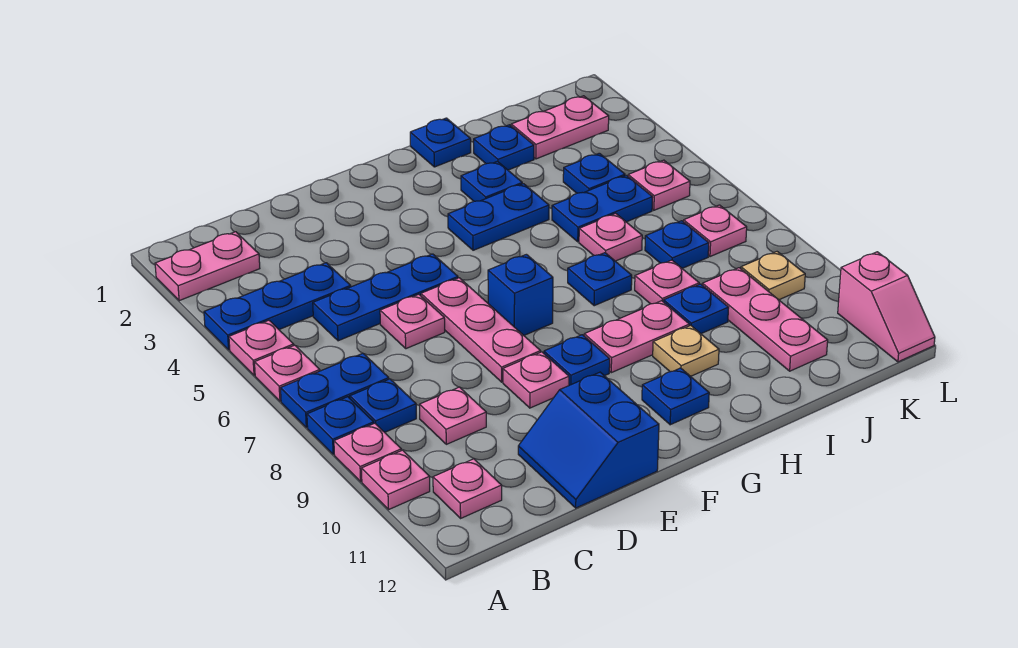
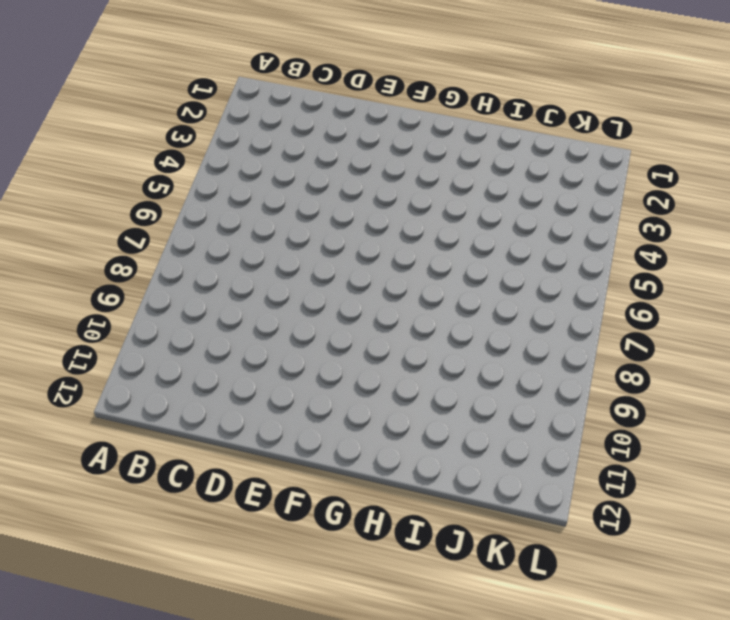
none -> pink plate A2:B2 level 1
none -> blue plate A4:C4 level 1
none -> pink plate A5 level 1
none -> pink plate A6 level 1

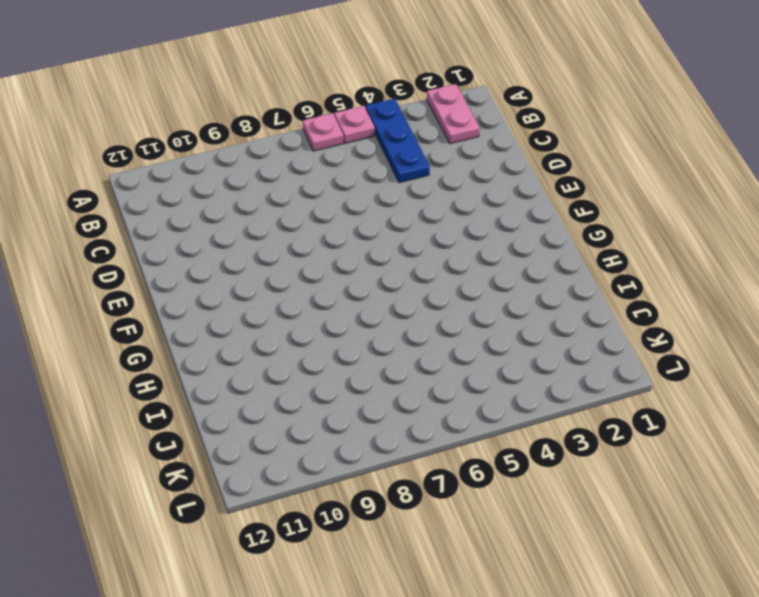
none -> blue plate A7:B7 level 1
none -> blue plate A8 level 1
none -> pink plate A9 level 1
none -> pink plate A10 level 1

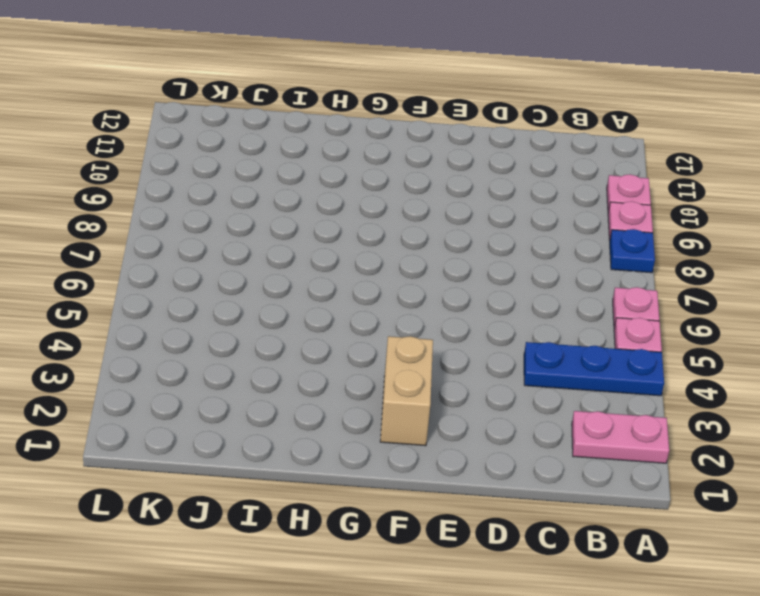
tan brick F2:F3 level 1 -> none
none -> blue plate A7:B7 level 1
none -> blue plate B8 level 1
none -> pink plate B11 level 1
none -> blue plate C5:E5 level 1

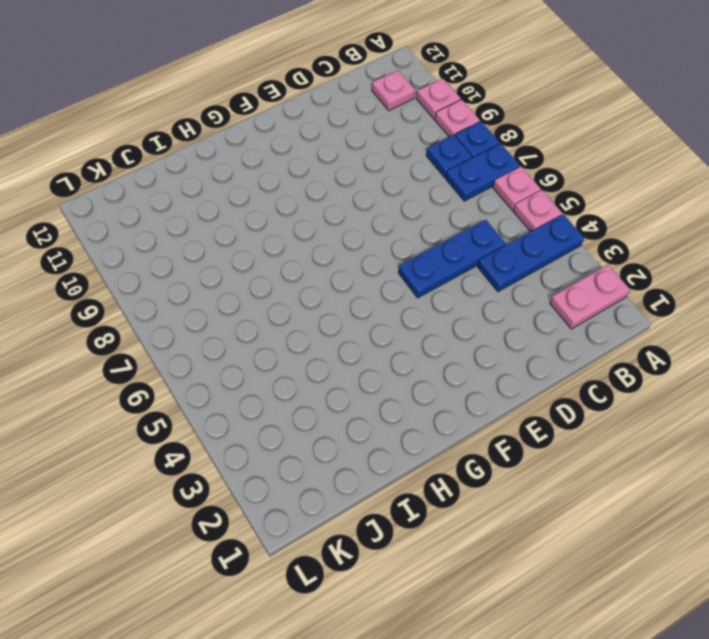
none -> pink plate C9 level 1
none -> pink plate D6 level 1
none -> blue slope D11:E12 level 1 top E
none -> pink plate E6:E8 level 1

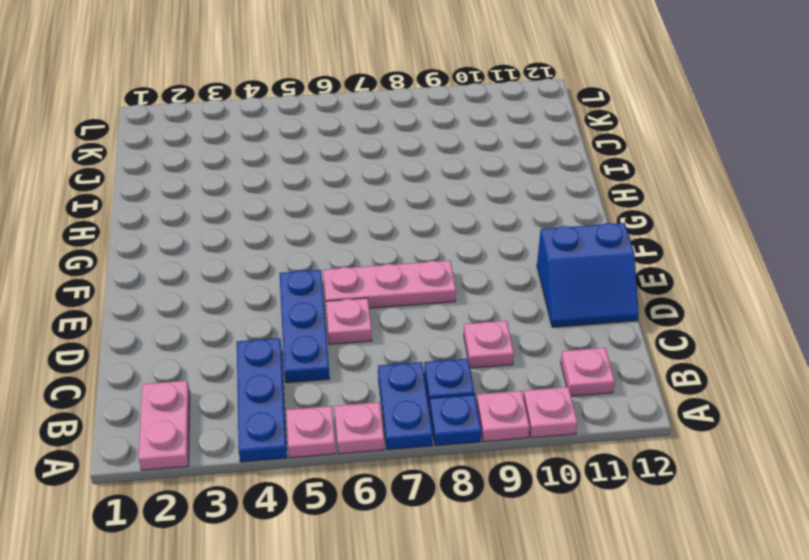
none -> pink plate E9 level 1
none -> blue brick F7 level 1
none -> blue plate F9 level 1
none -> blue plate G4:H4 level 1

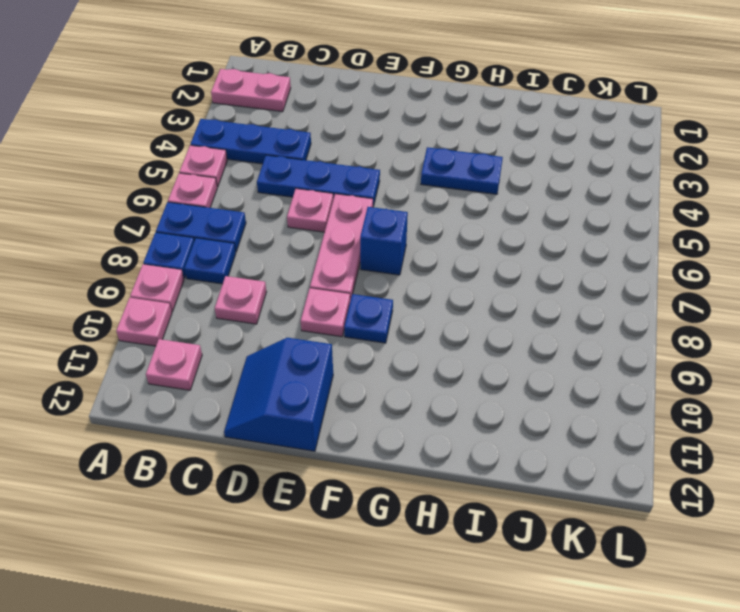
none -> pink plate G9:H9 level 1
none -> blue plate G11 level 1
none -> blue plate H1 level 1
none -> blue plate H3 level 1

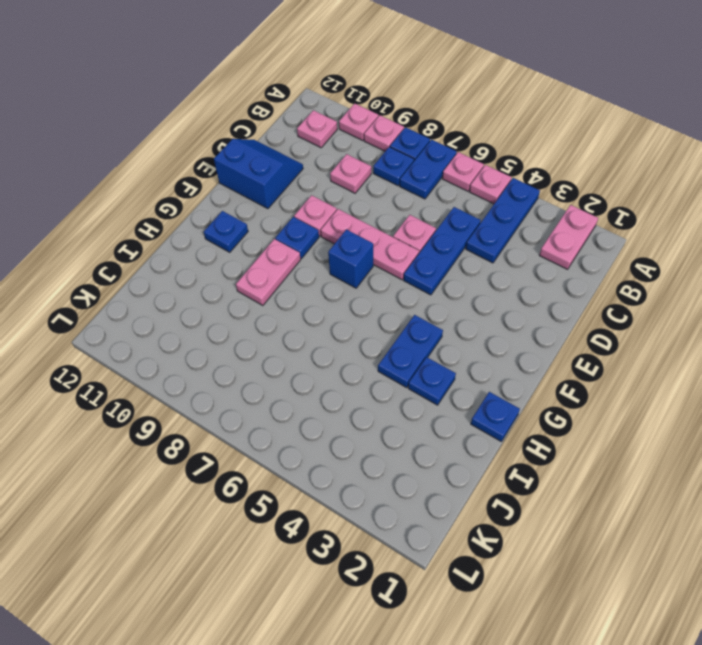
none -> blue plate H7 level 1
none -> tan plate H10 level 1
none -> blue plate I2 level 1
none -> blue plate I5:J5 level 1

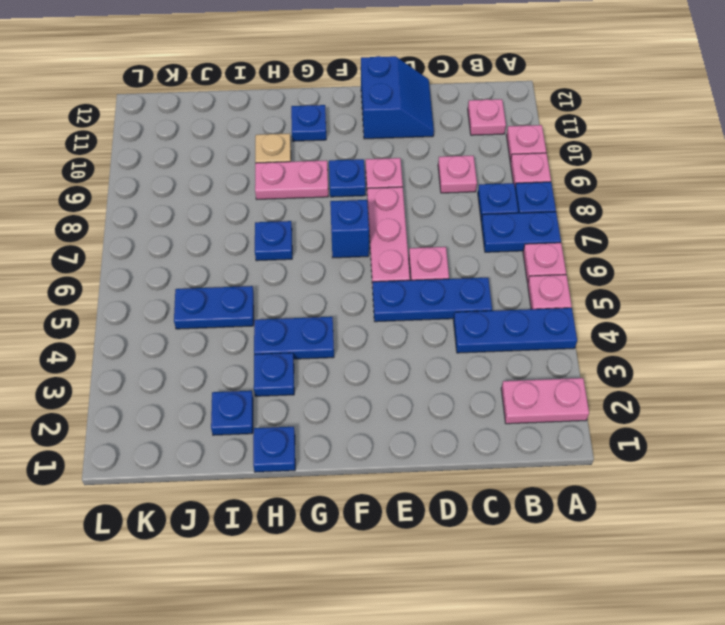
none -> pink plate I6 level 1
none -> pink plate I8 level 1
none -> blue plate I9 level 1
none -> pink plate J2:K2 level 1

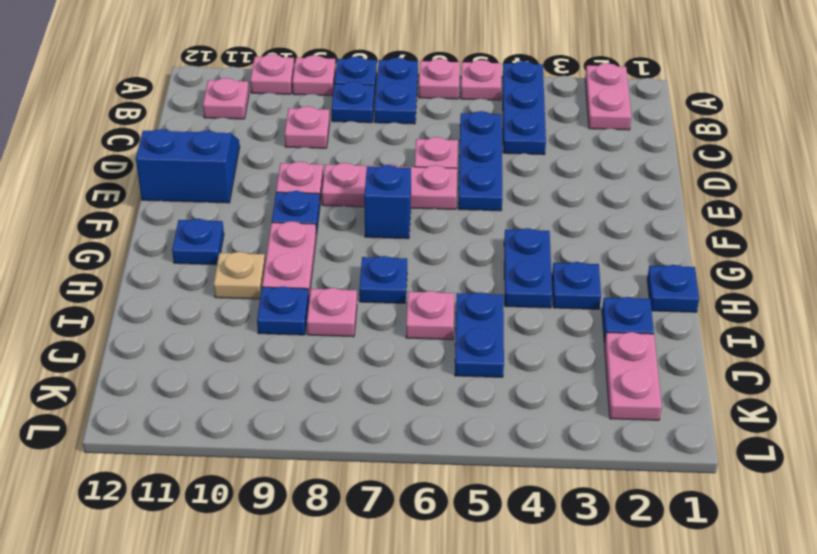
none -> blue plate J4 level 1
none -> blue plate J7 level 1
none -> pink plate J9:J11 level 1
none -> pink plate K5 level 1

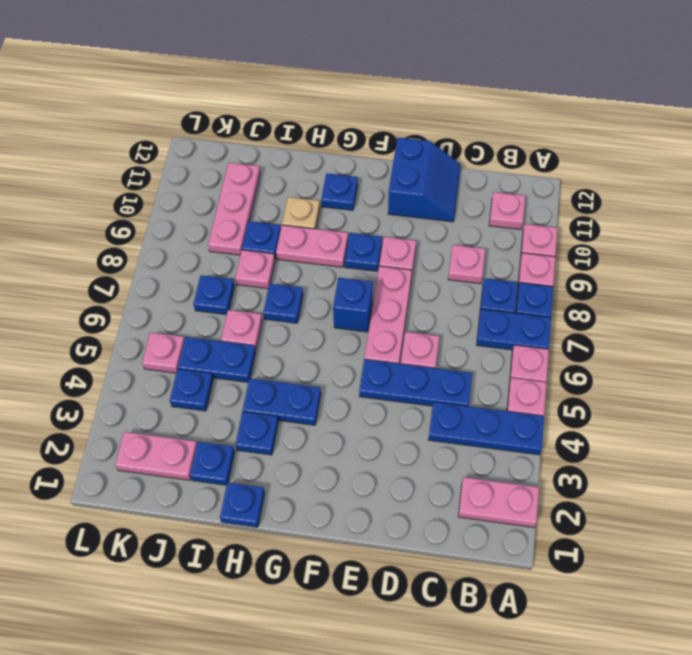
none -> pink plate K7 level 1
none -> tan plate K9 level 1
none -> pink slope L11:L12 level 1 top 11

